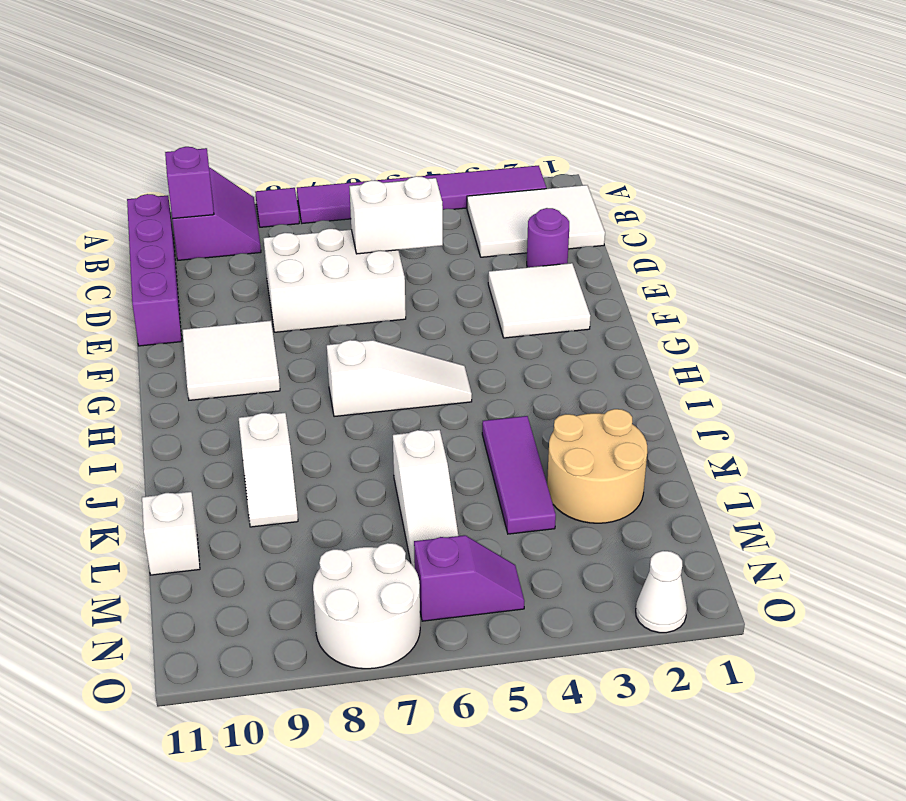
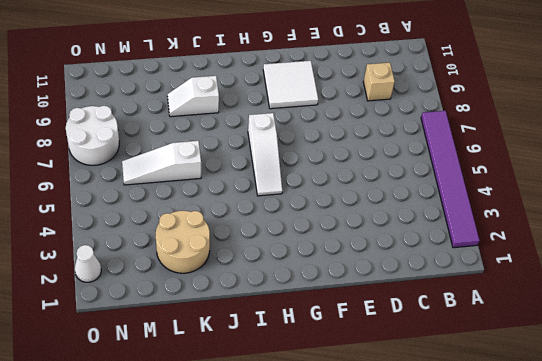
tan brick C9 level 1 -> none
none -> purple tile A8 level 1
none -> purple slope A9:B10 level 1 top 10
none -> white tile B1:C3 level 1

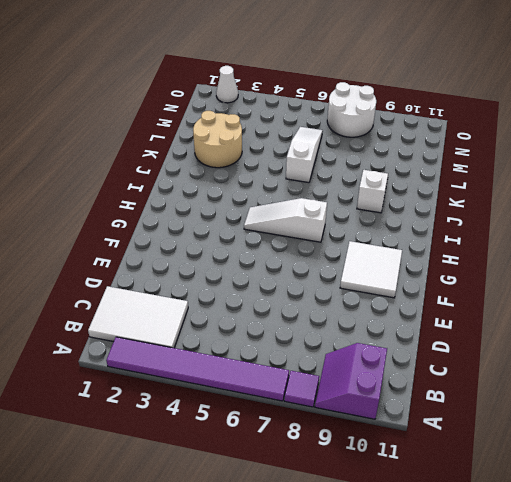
none -> purple brick B11:E11 level 1
none -> purple round brick D2 level 1
none -> white brick D6:E8 level 1

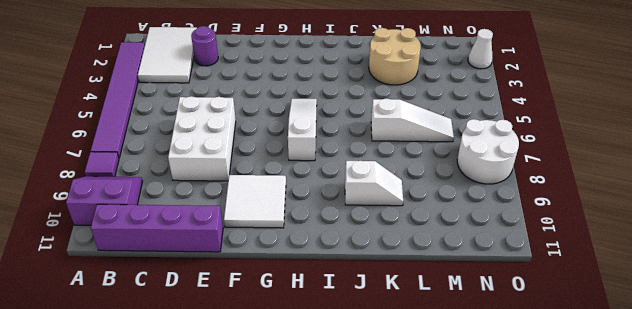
none -> white tile E2:F3 level 1
none -> purple tile J4:L4 level 1
none -> white brick L11 level 1

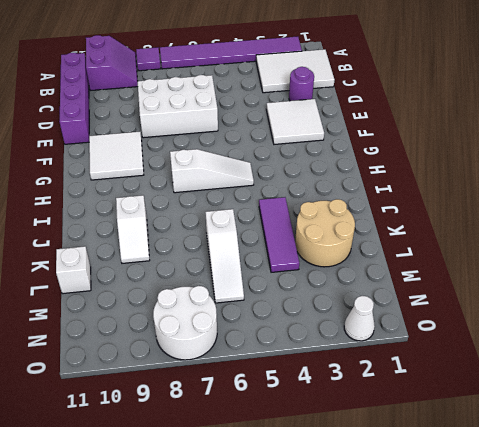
none -> purple slope N5:N6 level 1 top 6
none -> purple brick B10 level 2
none -> white brick D5:D6 level 2

